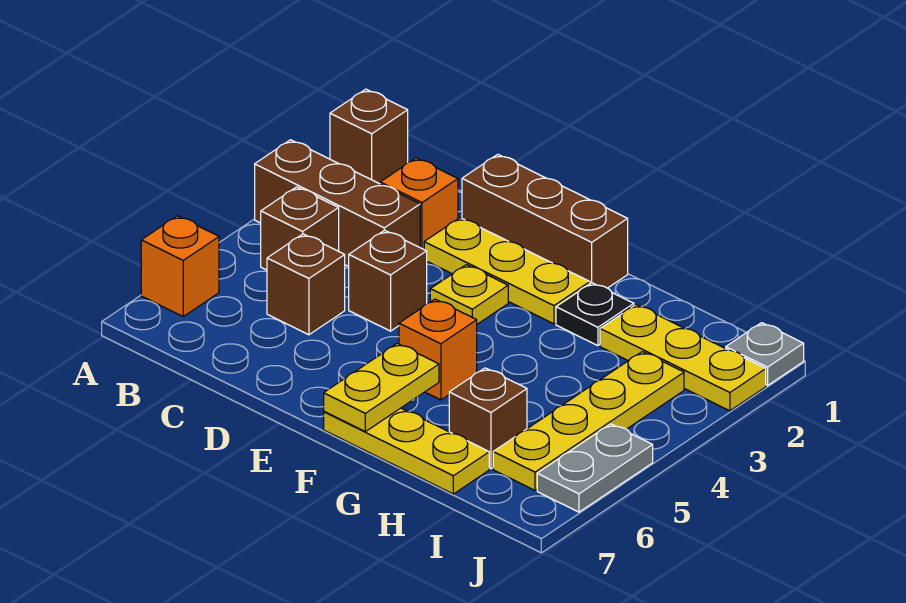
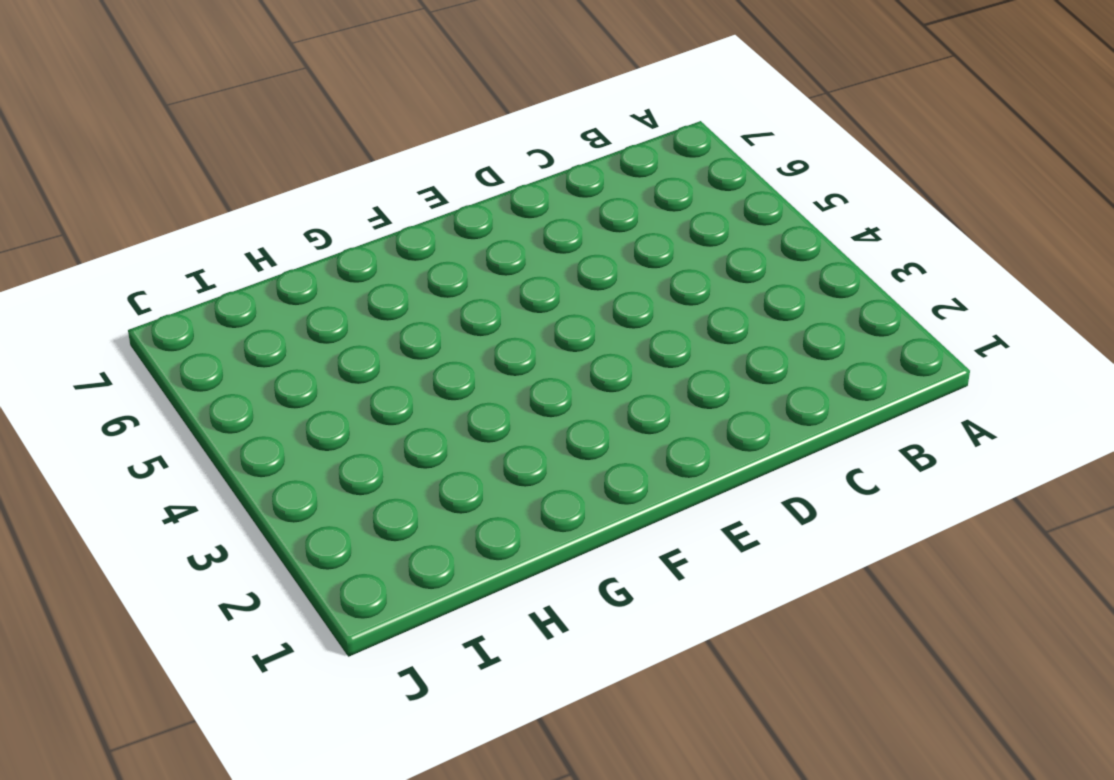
none -> brown brick A1 level 1
none -> brown brick A3:C3 level 1
none -> orange brick A6 level 1

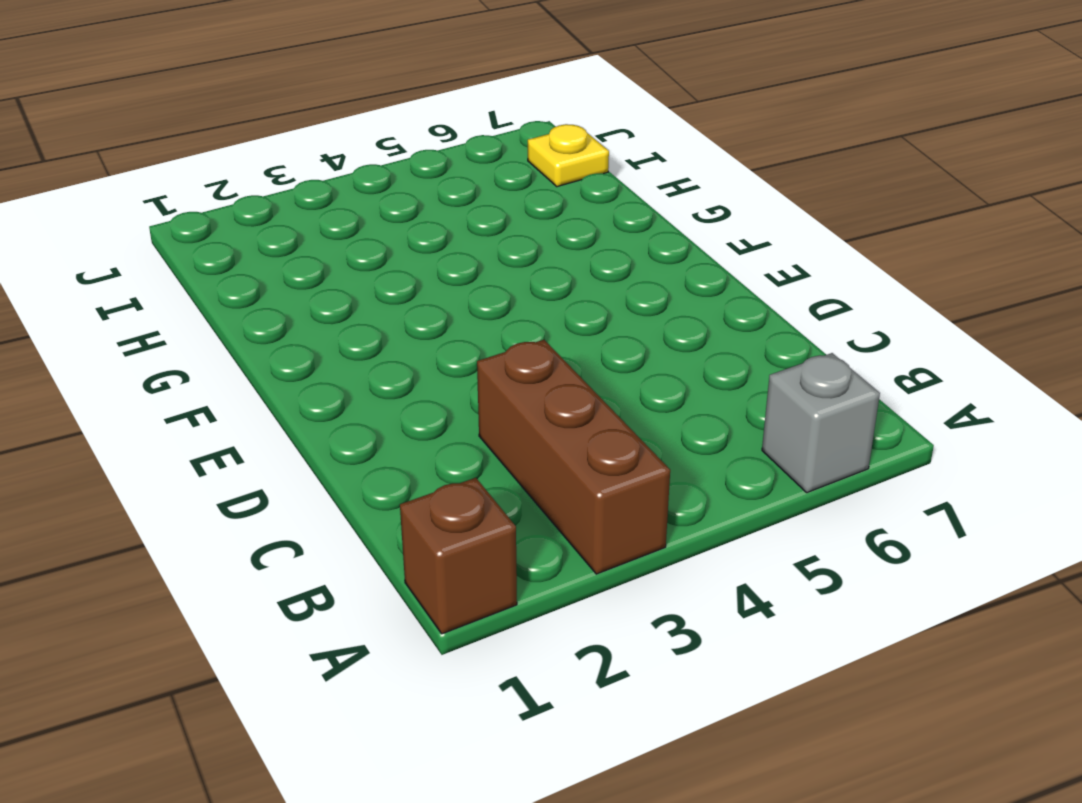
grey brick A6 level 1 -> orange brick A6 level 1
yellow plate I7 level 1 -> yellow plate E3 level 1
none -> brown brick B4 level 1
none -> orange brick C2 level 1
none -> brown brick C5 level 1

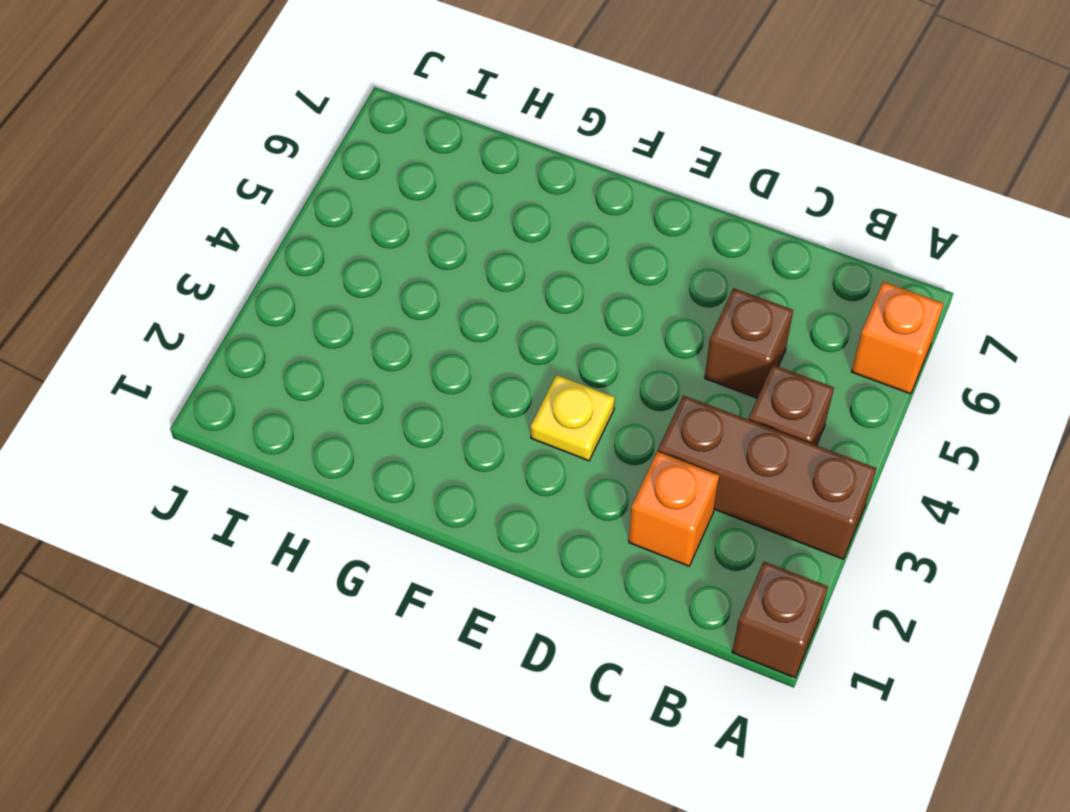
none -> brown brick D1:F1 level 1
none -> yellow plate D2:F2 level 1
none -> brown brick D4 level 1

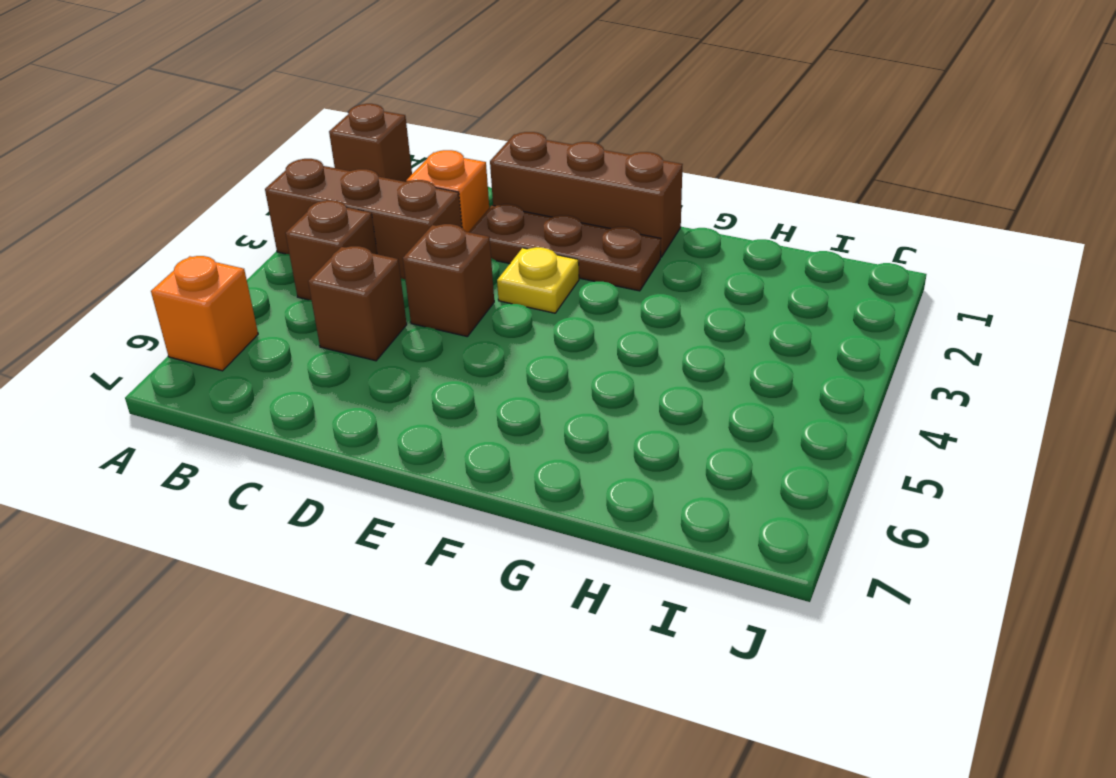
brown plate D2:F2 level 1 -> yellow plate D2:F2 level 1
none -> orange brick F5 level 1
none -> yellow plate F7:H7 level 1
none -> black plate G2 level 1

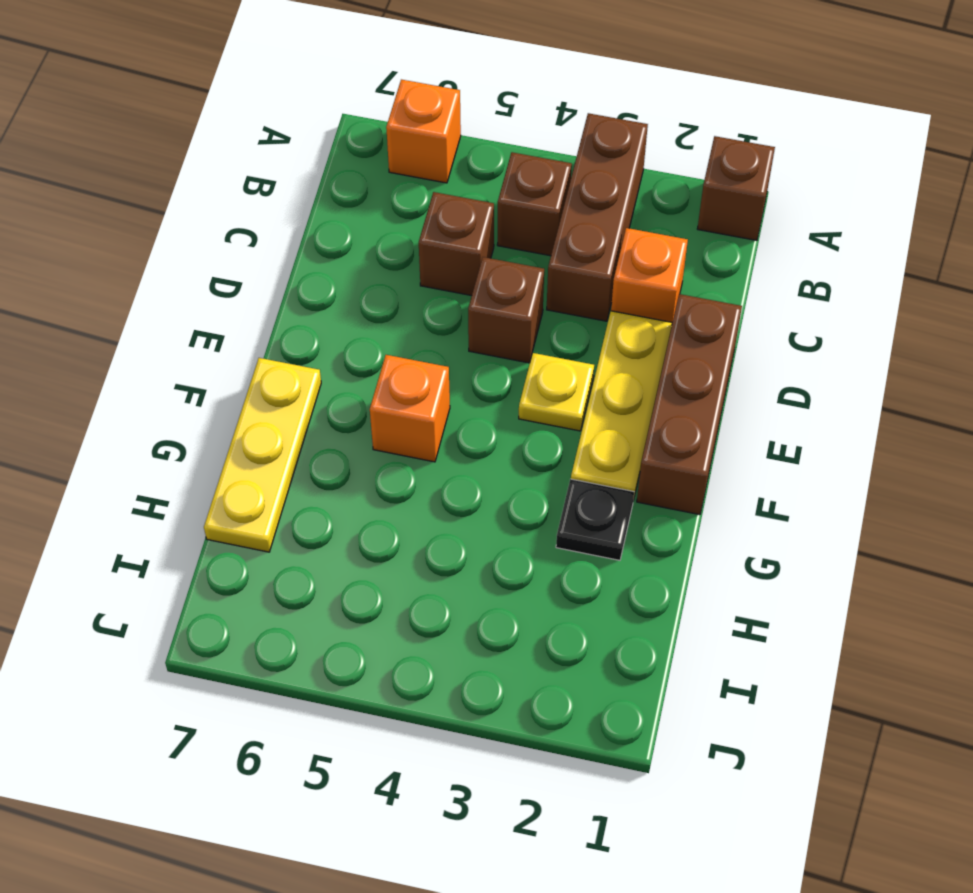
none -> yellow plate H2:J2 level 1
none -> brown brick H6 level 1
none -> yellow plate I3:I6 level 1

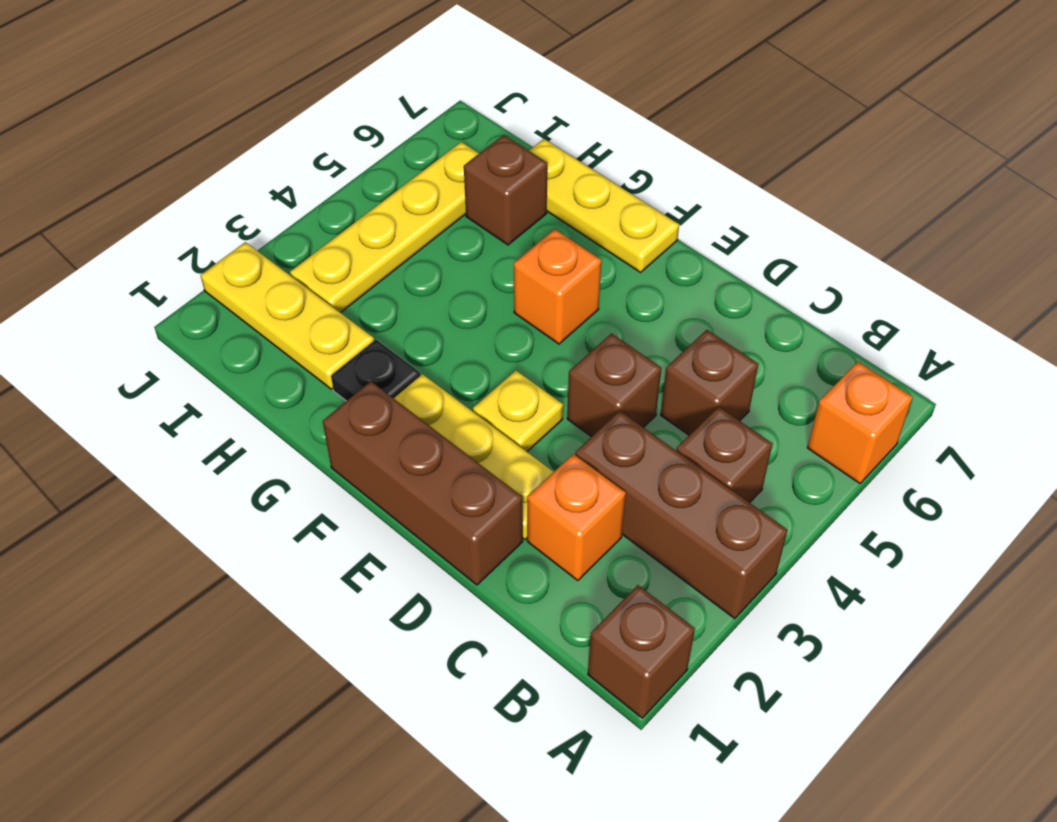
none -> grey plate J1 level 1
none -> grey plate J5:J6 level 1
none -> yellow plate F6:F7 level 2

